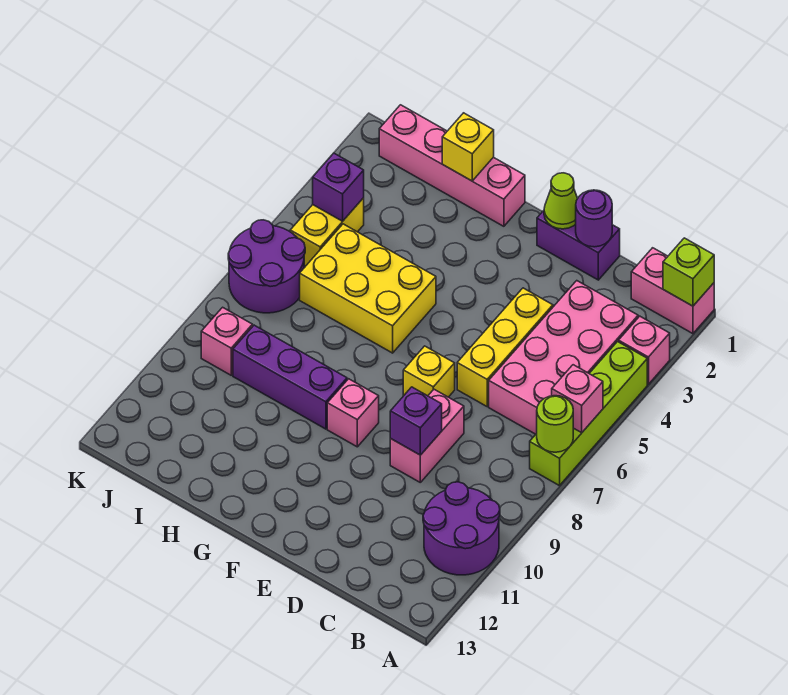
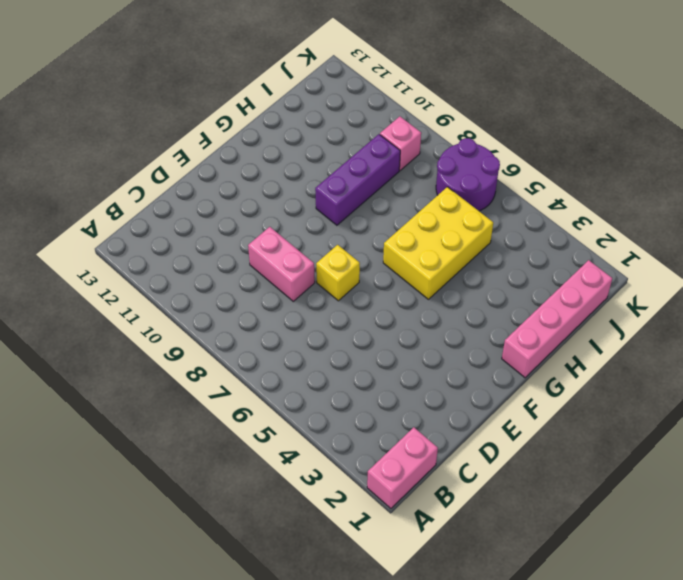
none -> pink brick A3 level 1
none -> lime brick A4:A7 level 1
none -> purple round brick A10:B11 level 1

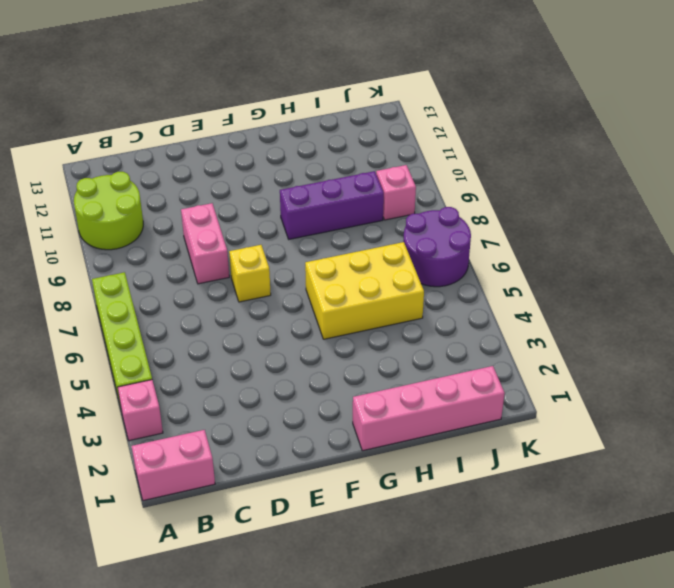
lime round brick A10:B11 level 1 -> purple round brick A10:B11 level 1
none -> pink brick B3:C6 level 1
none -> purple brick D1:E1 level 1
none -> yellow brick D4:D6 level 1

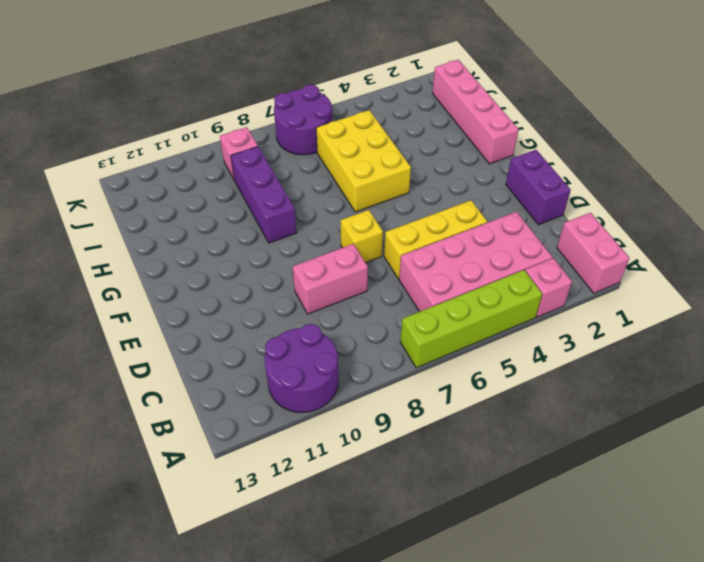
none -> pink brick F9 level 1
none -> yellow brick J4:J5 level 1
none -> lime brick A1 level 2

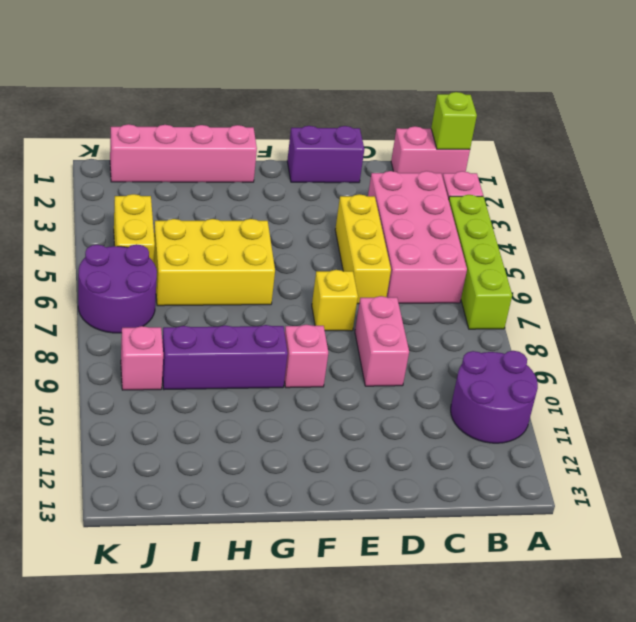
none -> pink brick A6 level 2
none -> lime round brick A7 level 2
none -> purple round brick D1 level 2

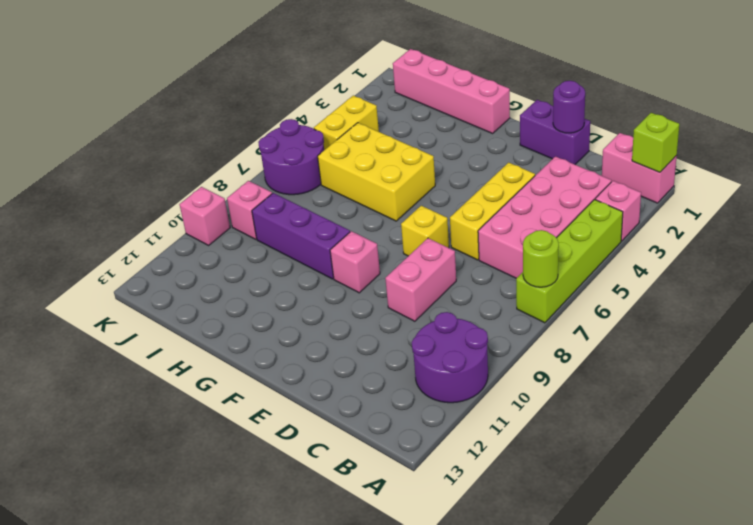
pink brick K10 level 1 -> pink brick A6 level 2
none -> purple brick D9 level 2
none -> lime cone E1 level 2
none -> yellow brick H1 level 2

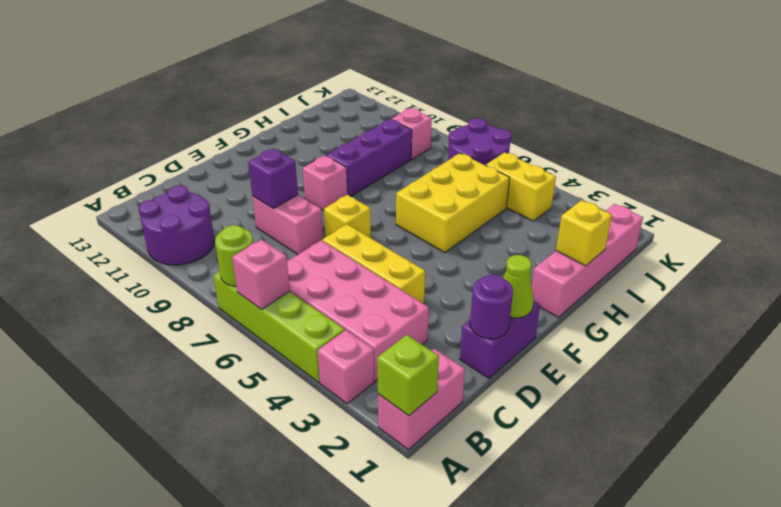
none -> purple brick J4 level 2

